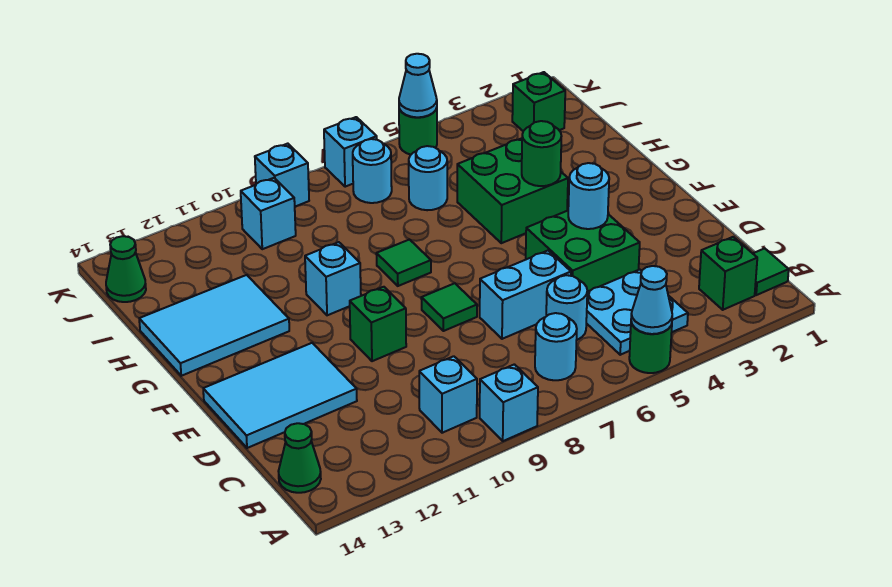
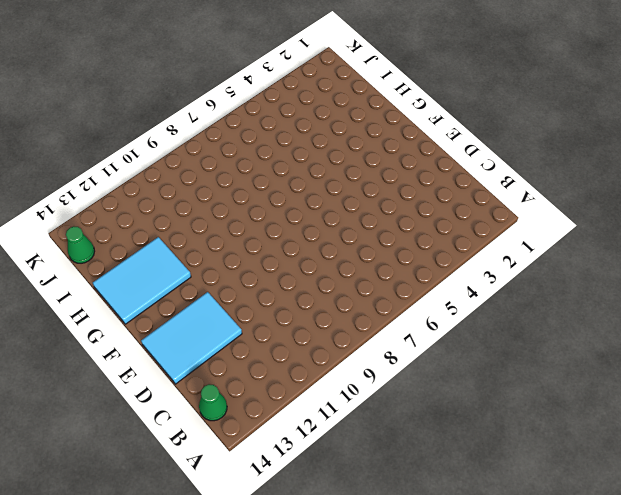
none -> green round brick A5 level 1
none -> cyan brick A9 level 1
none -> green tile B1 level 1
none -> green brick B2 level 1

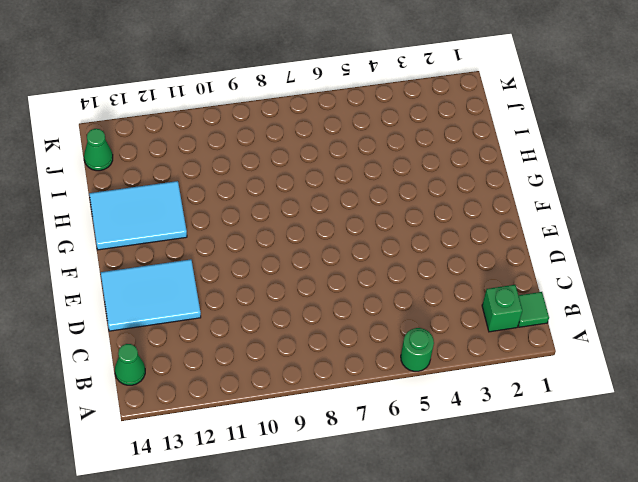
none -> cyan brick A9 level 1
none -> cyan plate B4:C5 level 1
none -> cyan round brick B7 level 1
none -> cyan brick B10 level 1

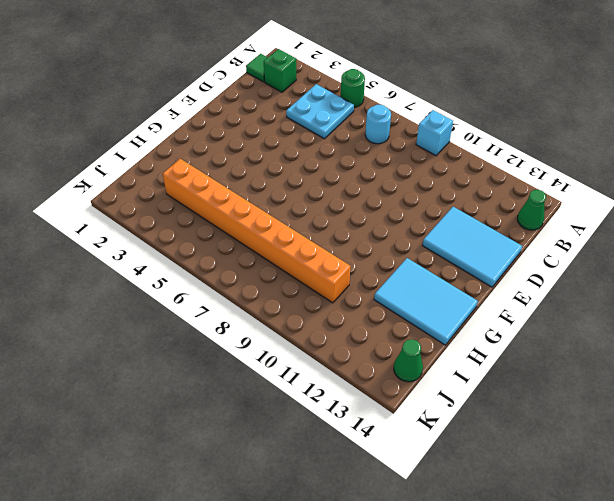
orange brick I3:I10 level 1 -> cyan round brick I6 level 1
none -> cyan brick B10 level 1
none -> cyan round brick C6 level 1
none -> green brick D4:E5 level 1
none -> cyan brick D6:D7 level 1

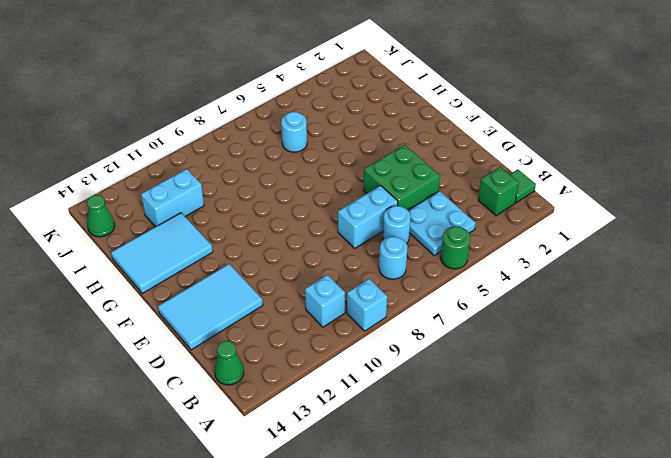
cyan brick I11:I12 level 1 -> none
none -> green tile E8 level 1
none -> green brick E10 level 1
none -> green brick G4:H5 level 1
none -> green tile G8 level 1

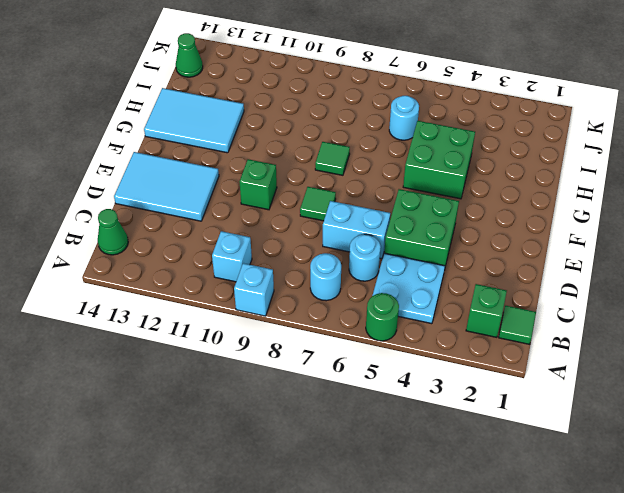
none -> cyan brick G10 level 1
none -> green brick J2 level 1
none -> cyan round brick J7 level 1
none -> cyan brick J10 level 1

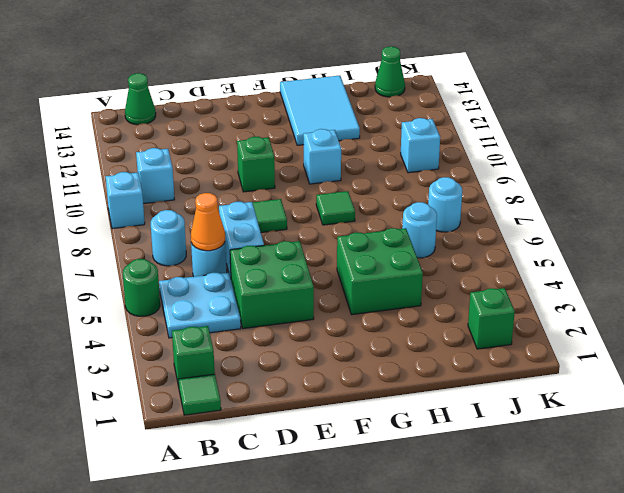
orange cone C6 level 2 -> none
none -> cyan tile D12:E14 level 1
none -> green round brick K5 level 1
none -> cyan brick K7 level 1
none -> cyan brick K9 level 1

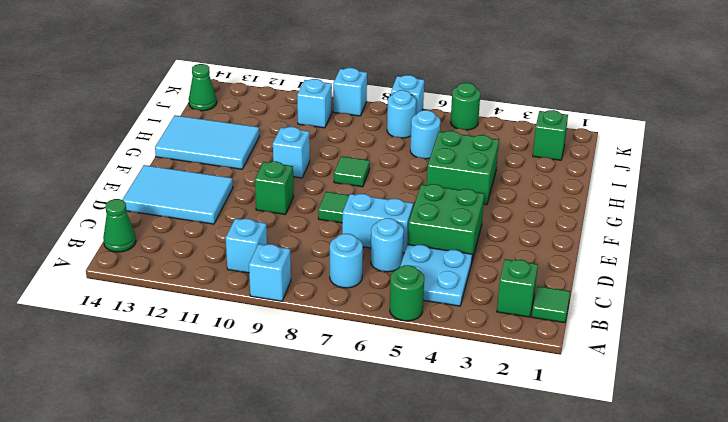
none -> cyan cone A5 level 2
none -> cyan round brick E4 level 2
none -> green round brick G4 level 2
none -> cyan cone K5 level 2

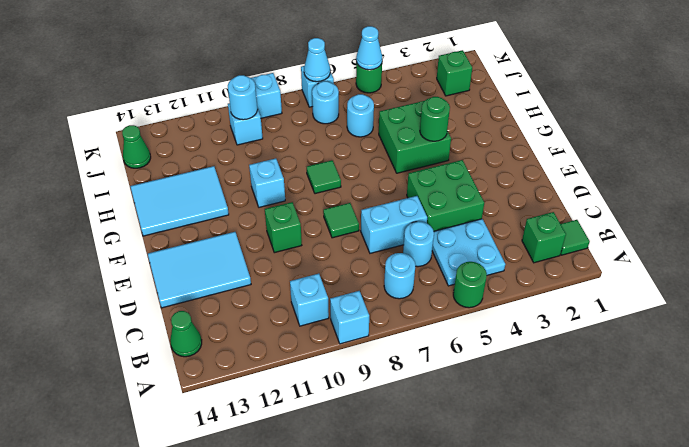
cyan round brick J10 level 2 -> cyan round brick E4 level 2
cyan cone K7 level 2 -> cyan cone A5 level 2

